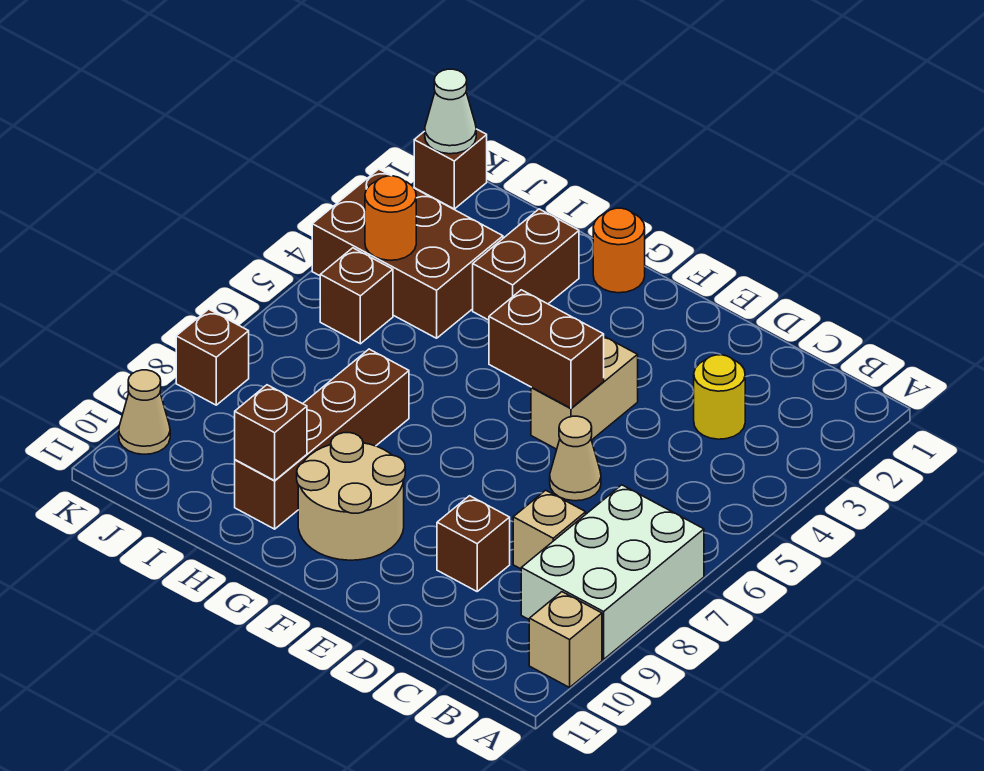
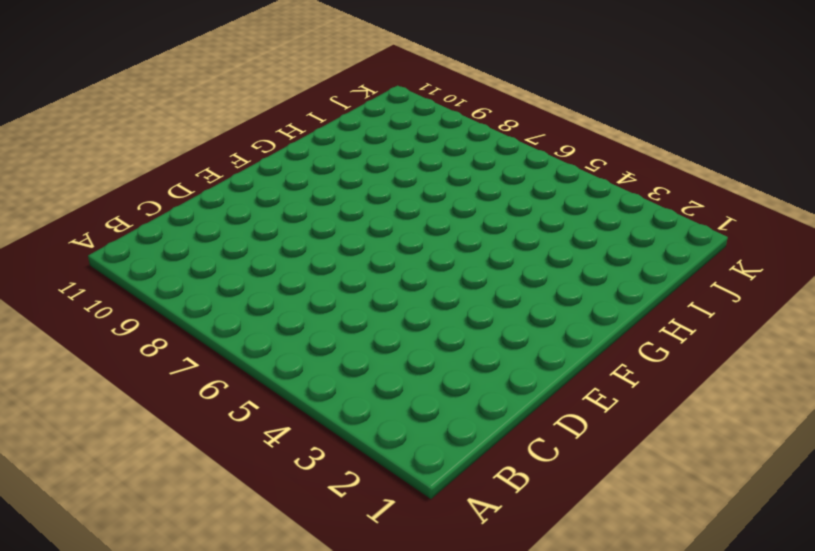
none -> white brick A7:B9 level 1
none -> tan brick A10 level 1
none -> yellow round brick C3 level 1

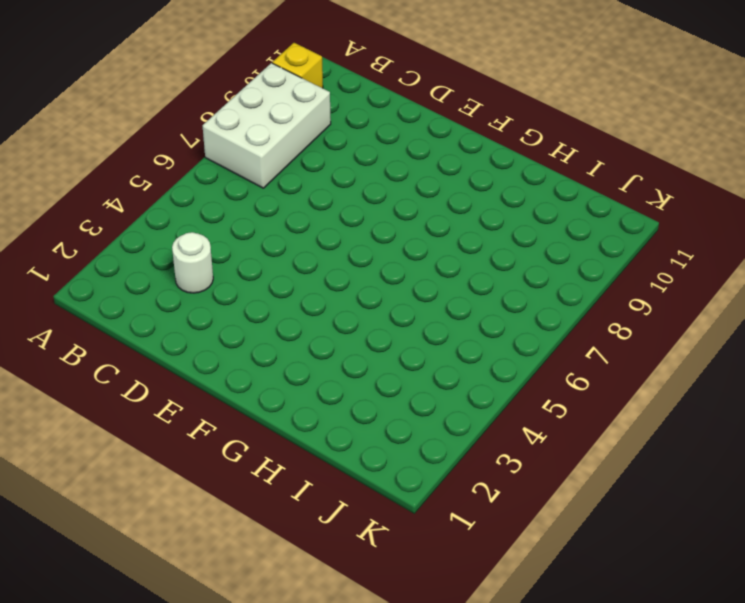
yellow brick A10 level 1 -> tan brick A10 level 1
white round brick C3 level 1 -> yellow round brick C3 level 1
none -> tan brick C8 level 1
none -> tan cone D6 level 1
none -> brown brick D9 level 1

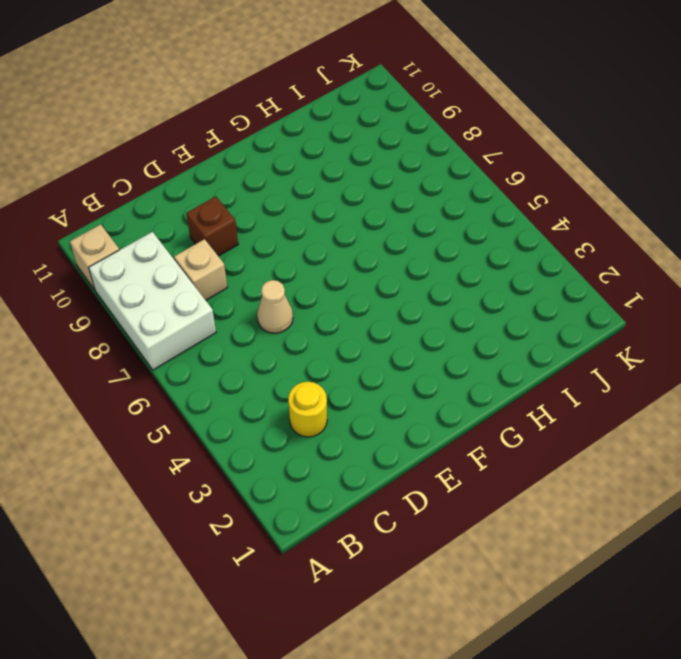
none -> tan brick E4:E5 level 1
none -> tan round brick F9:G10 level 1
none -> orange round brick G1 level 1

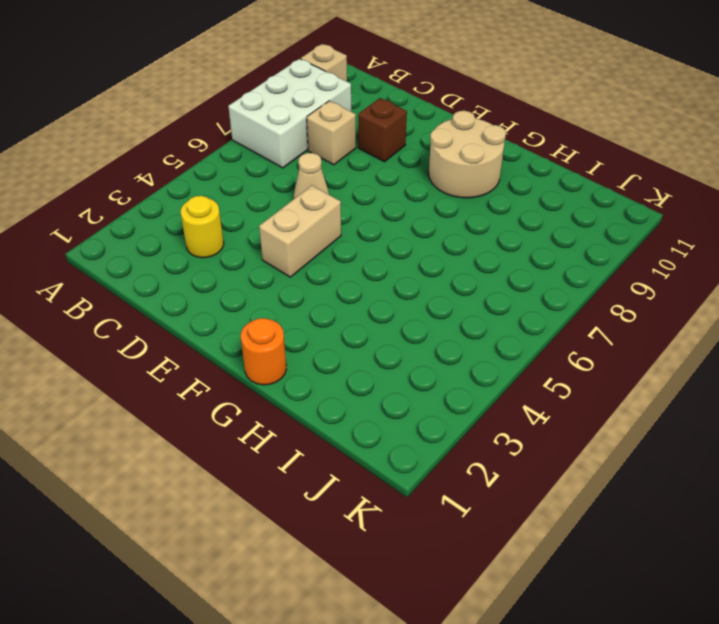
none -> brown brick H2:H3 level 1
none -> brown brick H7:H10 level 1
none -> brown brick I3:K4 level 1

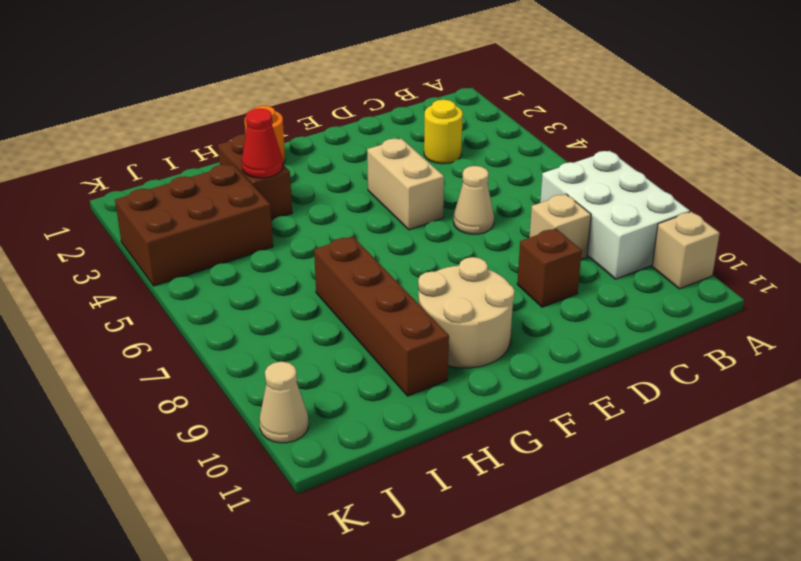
red cone H3 level 2 -> none
none -> brown brick J5 level 1
none -> brown brick K1 level 1
none -> brown brick K8 level 1

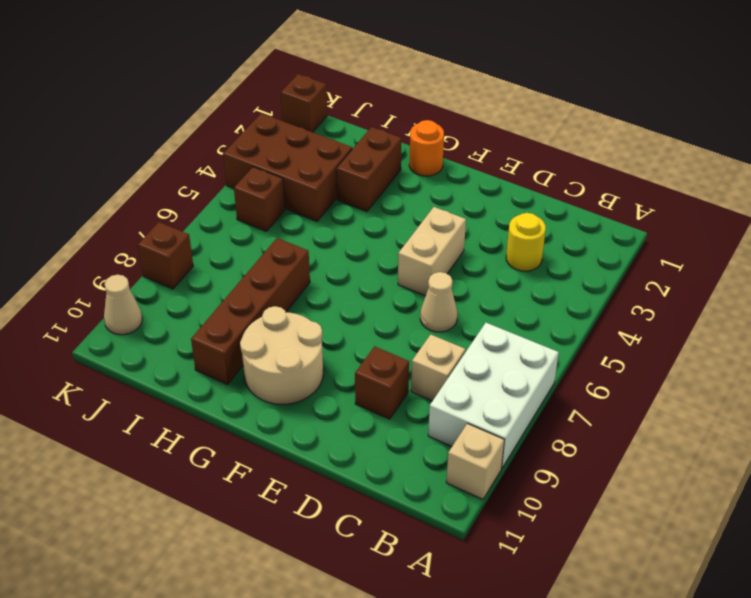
none -> brown brick E5:F5 level 2
none -> brown brick H10 level 2
none -> orange round brick J4 level 2

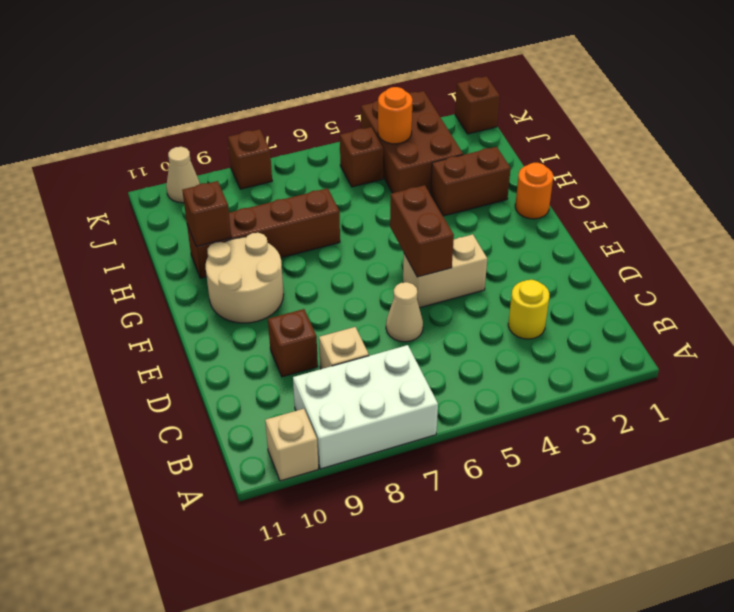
none -> white cone K1 level 2

